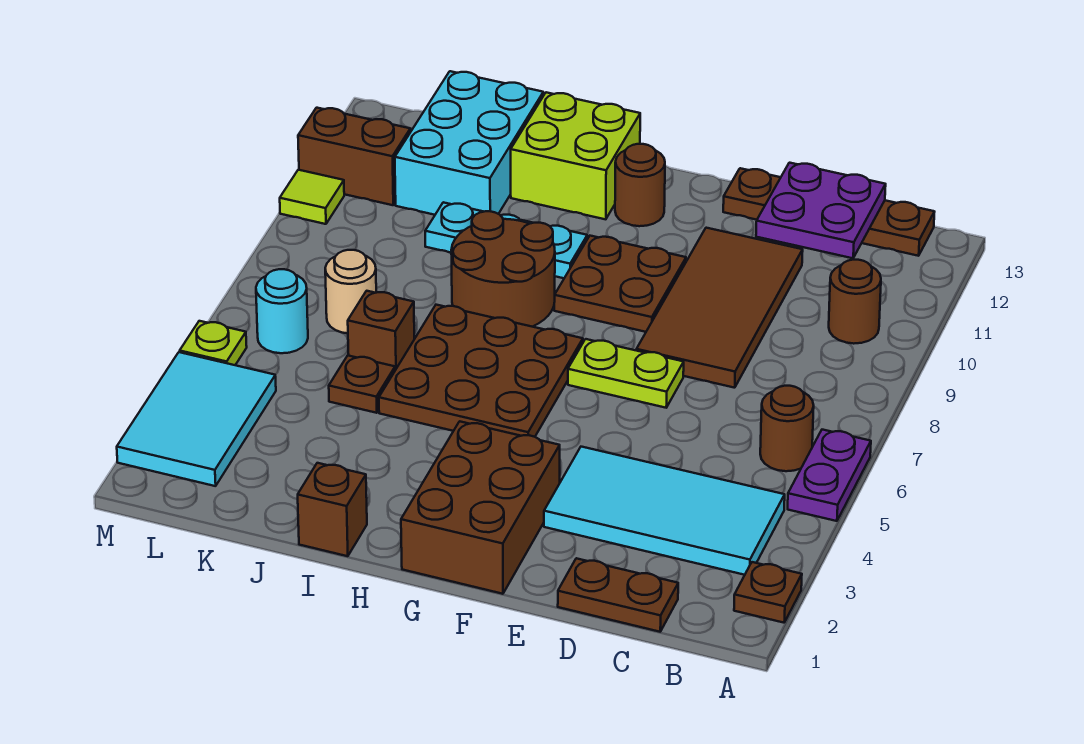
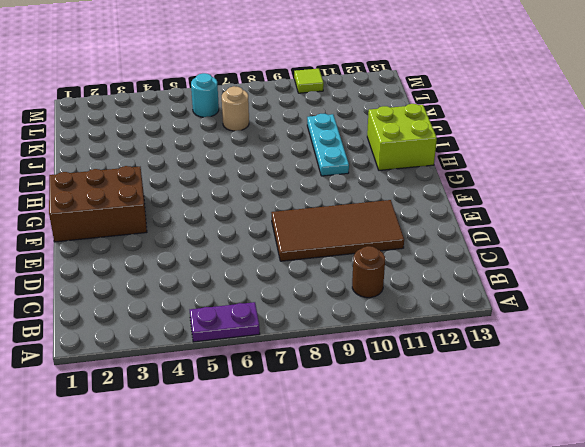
none -> brown plate A2 level 1
none -> cyan tile B3:E4 level 1
none -> brown round brick B6 level 1

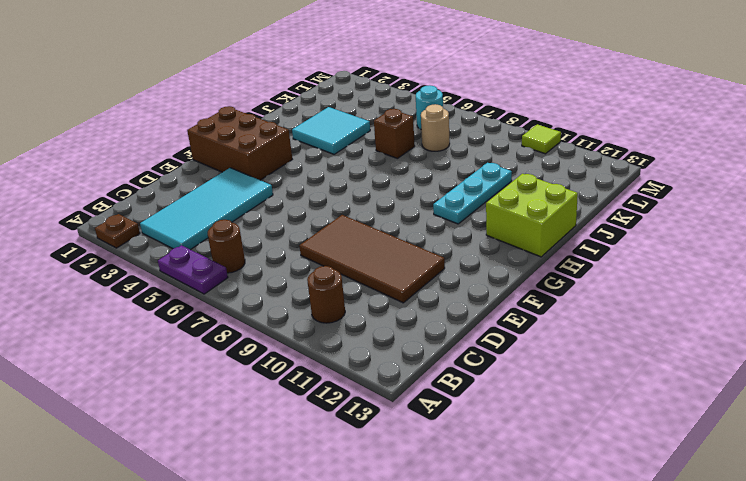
cyan tile I3:J4 level 1 -> none
none -> brown plate B13:E13 level 1
none -> brown plate C1:D1 level 1
none -> lime plate E7:F7 level 1

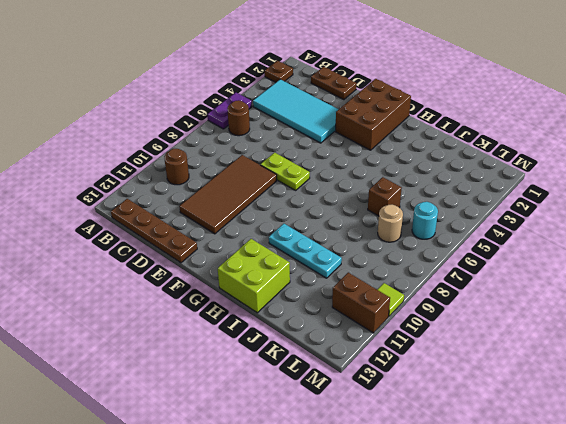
none -> brown plate F9:G10 level 1
none -> brown plate G5:I7 level 1
none -> brown round brick G12 level 1

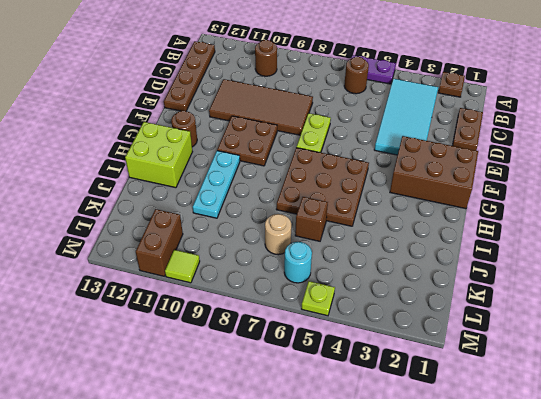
none -> brown round brick H8:I9 level 1
none -> brown brick I1 level 1
none -> brown plate J5 level 1

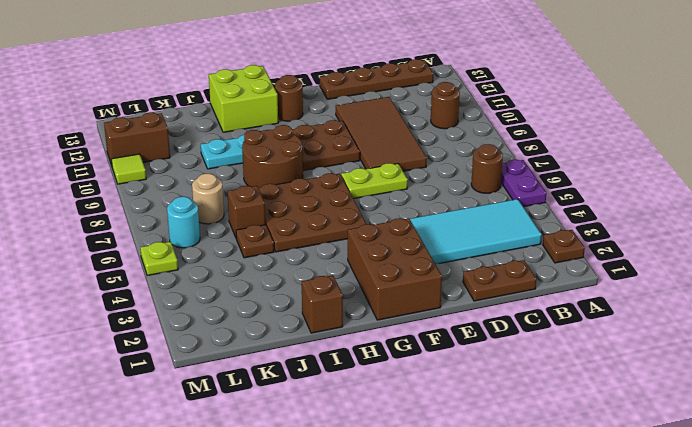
none -> cyan brick J11:K13 level 1
none -> cyan tile L2:M4 level 1
none -> purple plate C12:D13 level 2

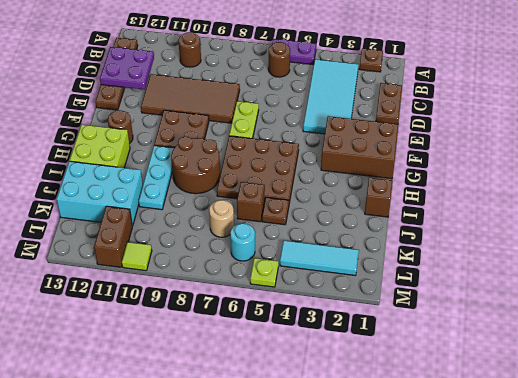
cyan tile L2:L4 level 1 -> cyan tile L2:M4 level 1

